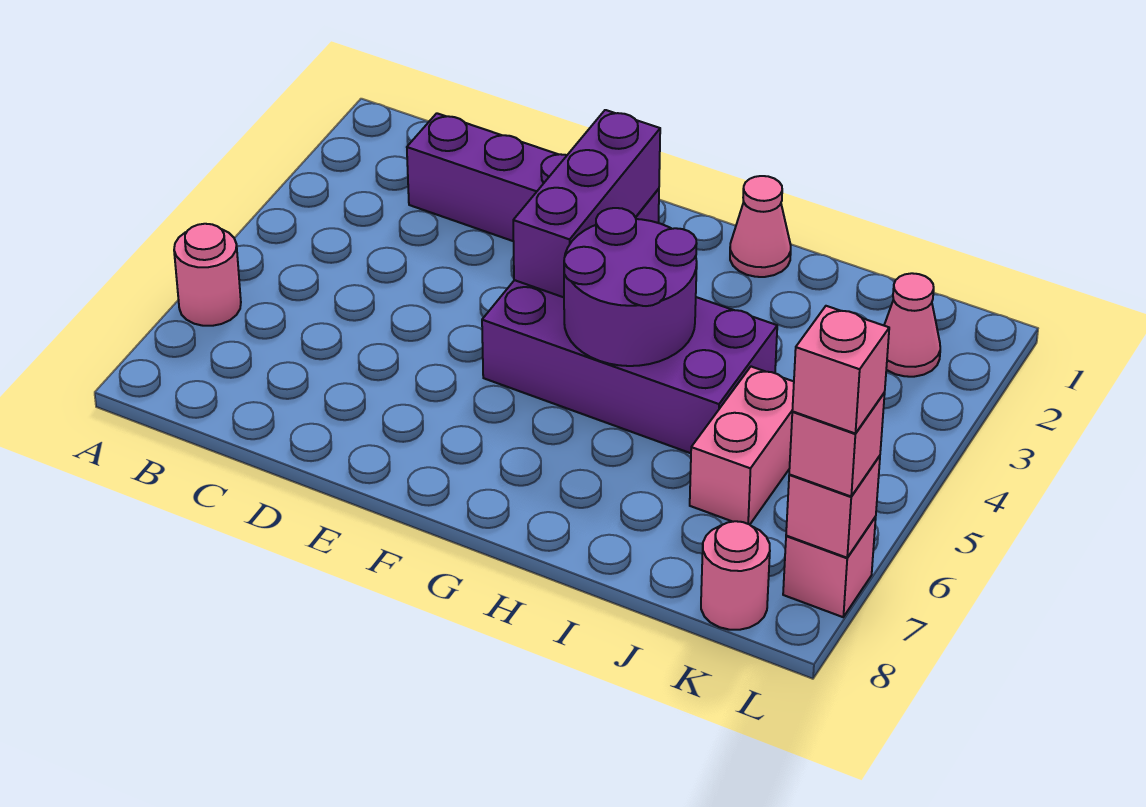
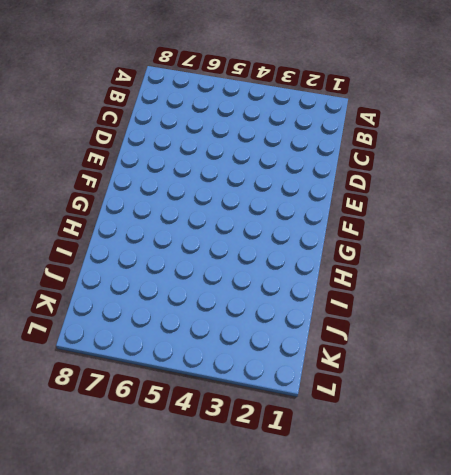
none -> pink round brick A6 level 1
none -> purple brick C2:F2 level 1
none -> purple brick F4:I5 level 1

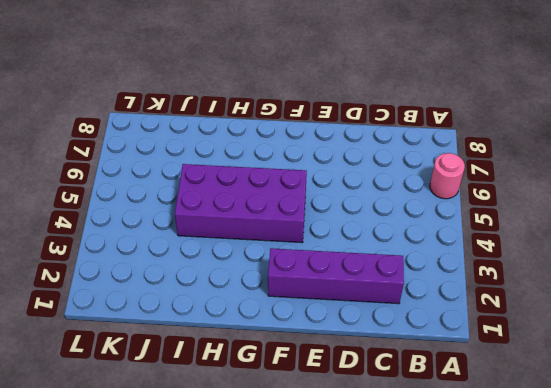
none -> pink cone H1 level 1
none -> pink brick J5:J6 level 1
none -> pink cone K2 level 1

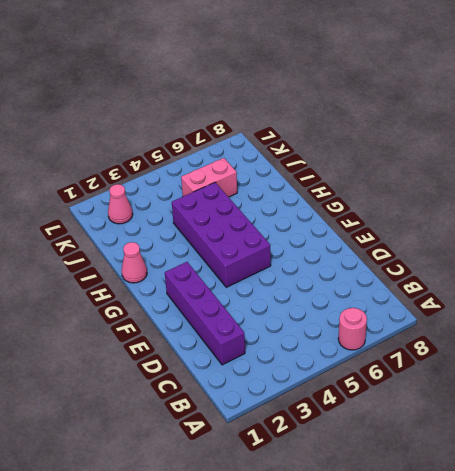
none -> pink round brick K8 level 1
none -> pink brick L7 level 1
none -> purple brick F2:F4 level 2

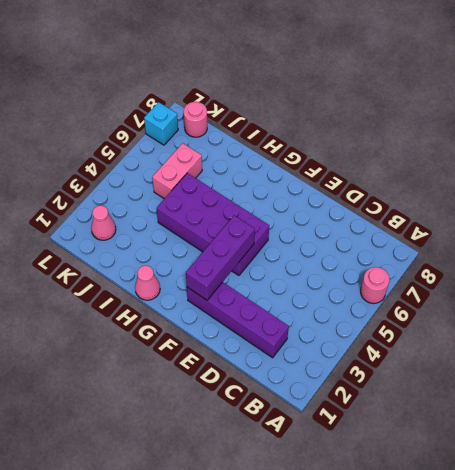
cyan brick L7 level 1 -> pink brick L7 level 1
none -> purple round brick G4:H5 level 2
none -> pink brick L7 level 2
none -> pink brick L7 level 3

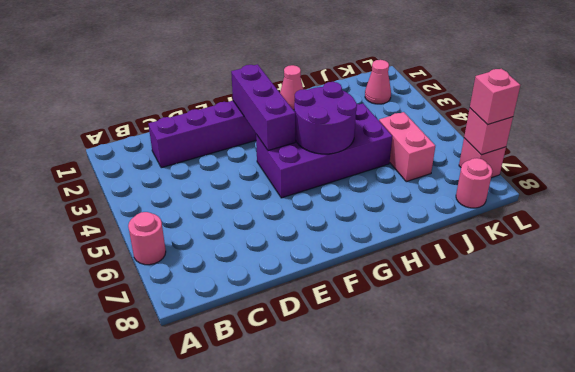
none -> pink brick L7 level 4

